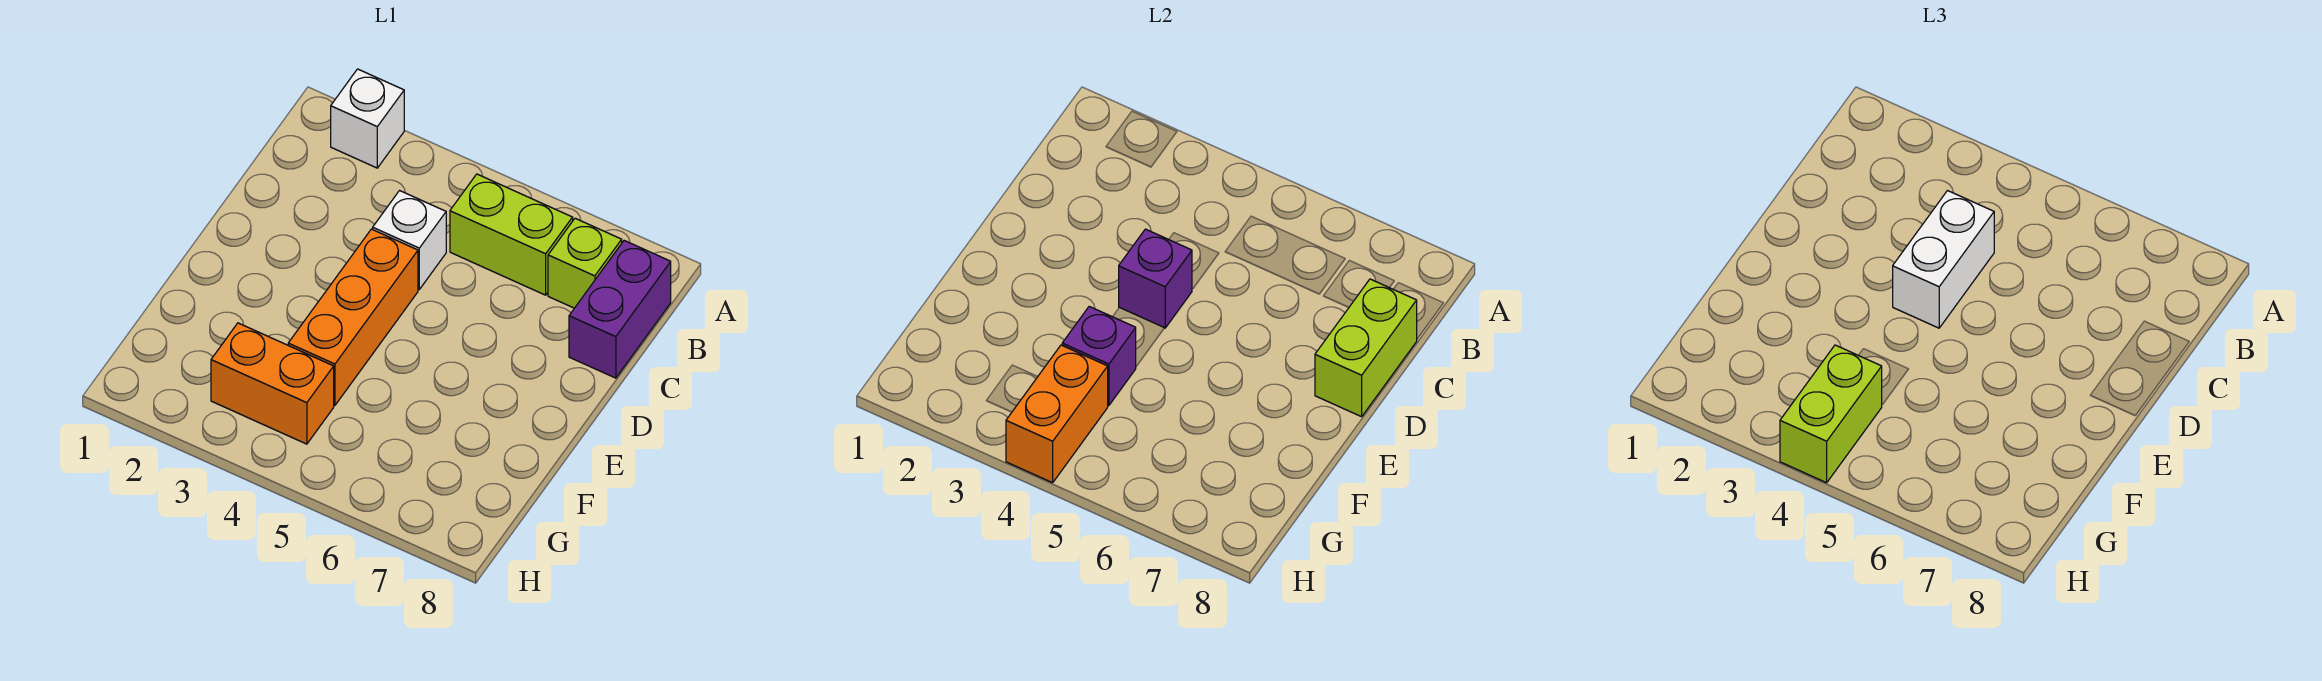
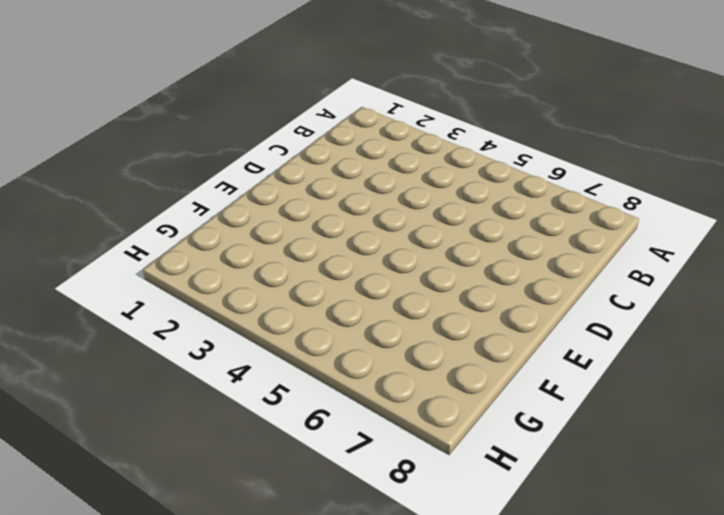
none -> white brick A2 level 1
none -> lime brick B5:B6 level 1
none -> lime brick B7 level 1

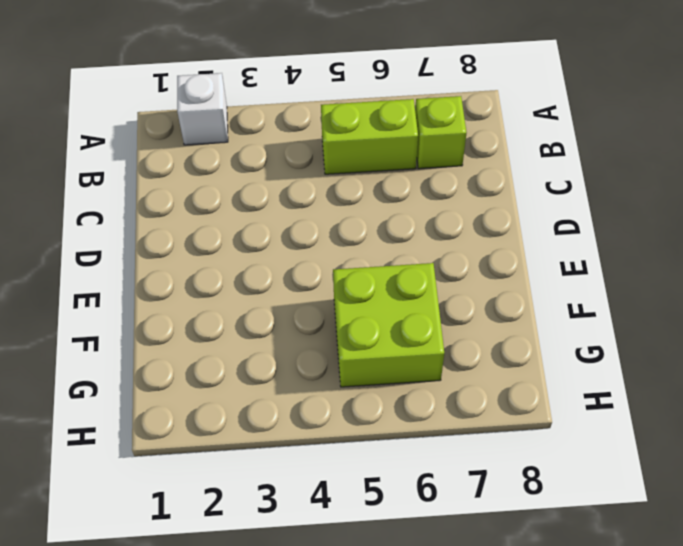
lime brick F5:G6 level 1 -> none
none -> purple brick B8:C8 level 1
none -> white brick C4 level 1
none -> orange brick D4:F4 level 1

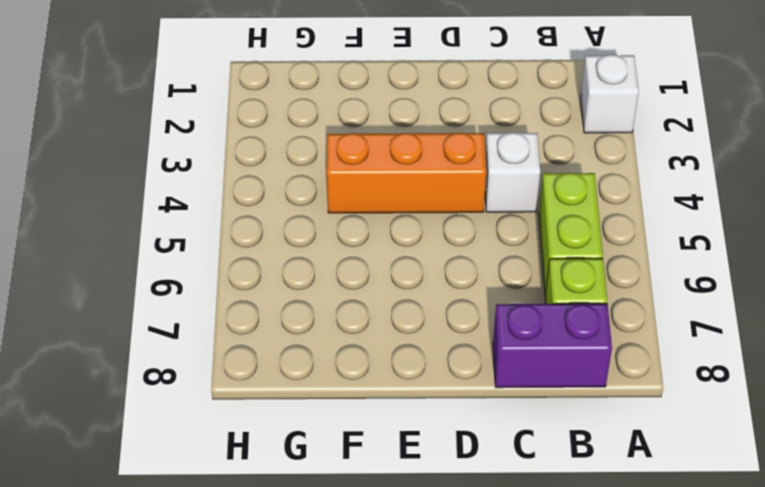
none -> orange brick G3:G4 level 1
none -> lime brick C8:D8 level 2
none -> purple brick D4 level 2

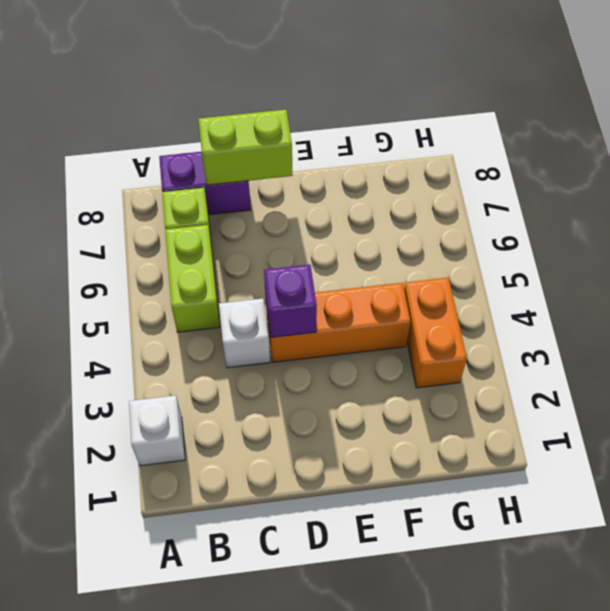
none -> purple brick F4 level 2
none -> orange brick G4:H4 level 2
none -> white brick C4:D4 level 3

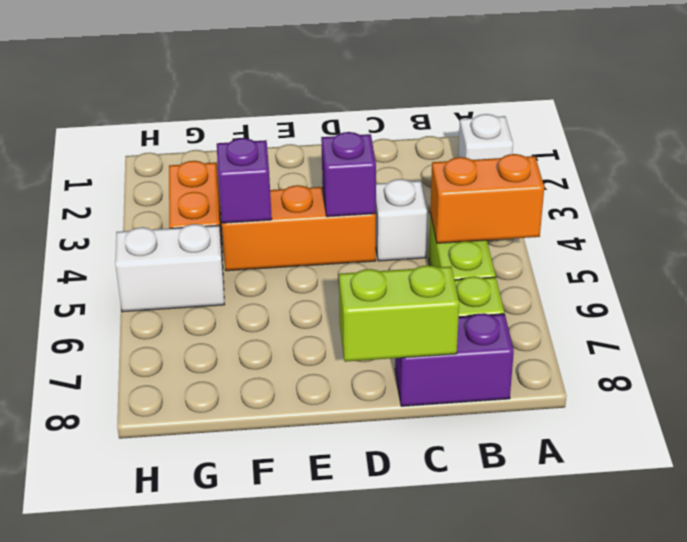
orange brick A5:B5 level 2 -> orange brick G4:H4 level 2
white brick G5:H5 level 1 -> white brick C4:D4 level 3
none -> lime brick G4:H4 level 3

